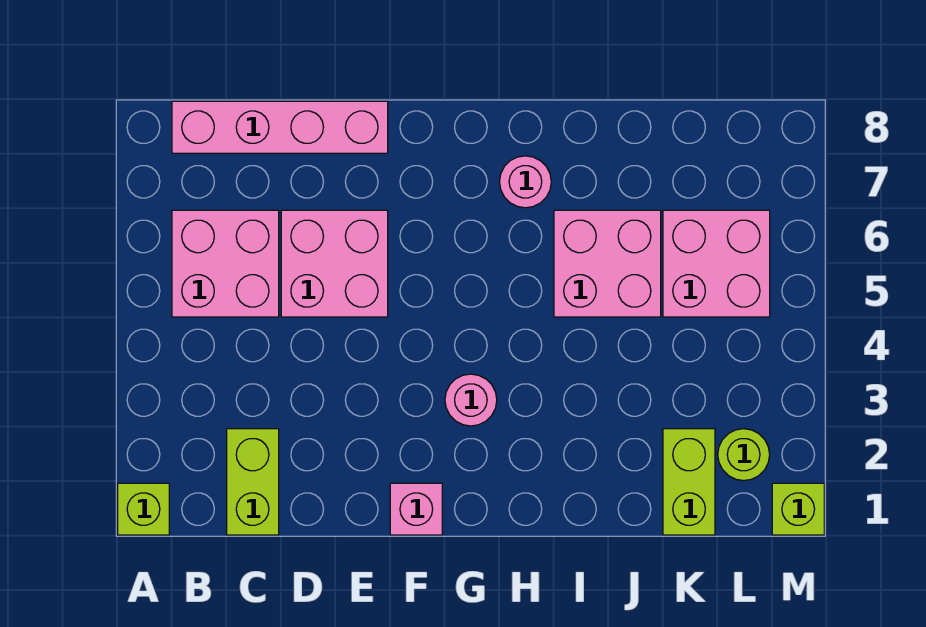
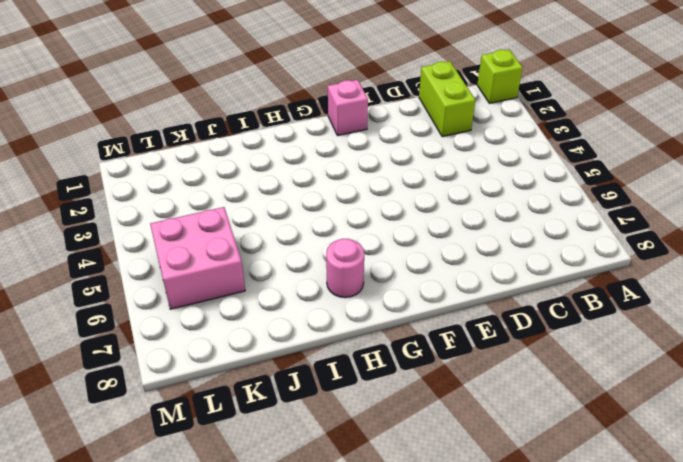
none -> pink brick B5:C6 level 1
none -> pink brick B8:E8 level 1
none -> pink brick D5:E6 level 1

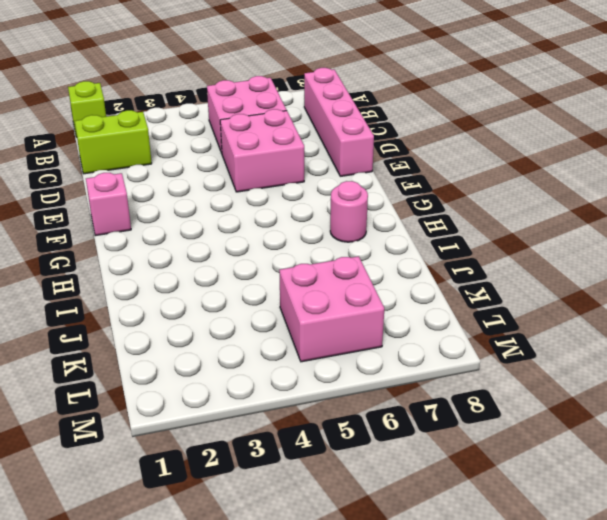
none -> pink round brick G3 level 1
none -> pink brick I5:J6 level 1
none -> lime brick K1:K2 level 1

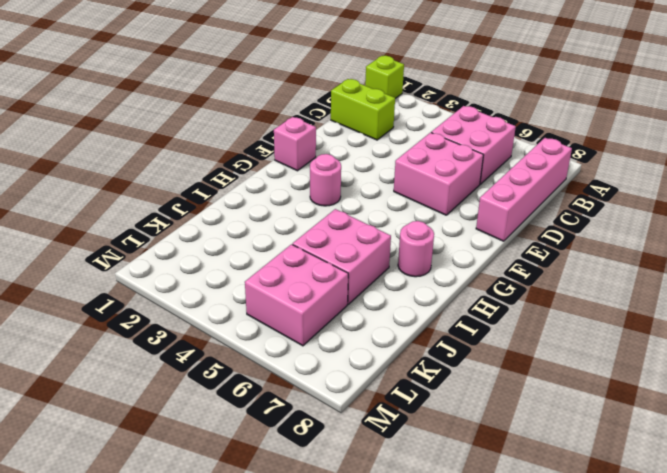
none -> lime brick K1:K2 level 1
none -> lime round brick L2 level 1
none -> lime brick M1 level 1

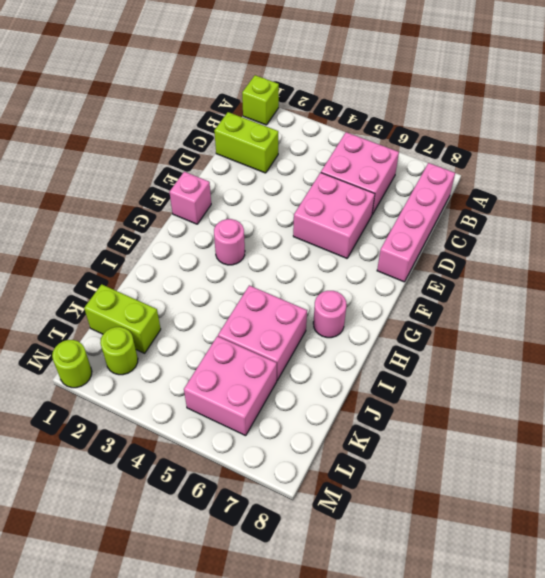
lime round brick M1 level 1 -> lime brick M1 level 1

